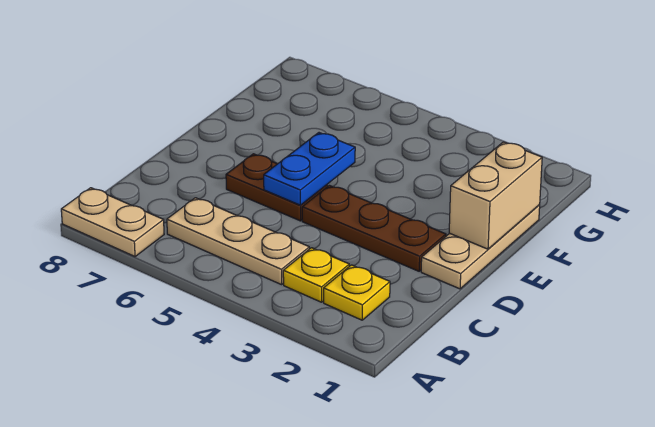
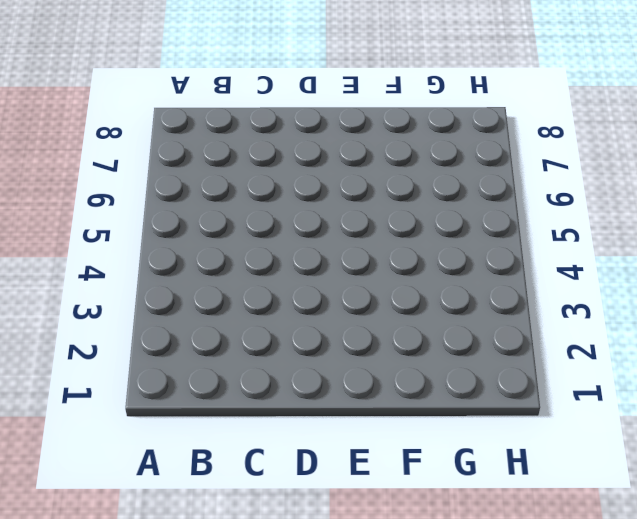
none -> tan plate A7:A8 level 1
none -> yellow plate B2 level 1

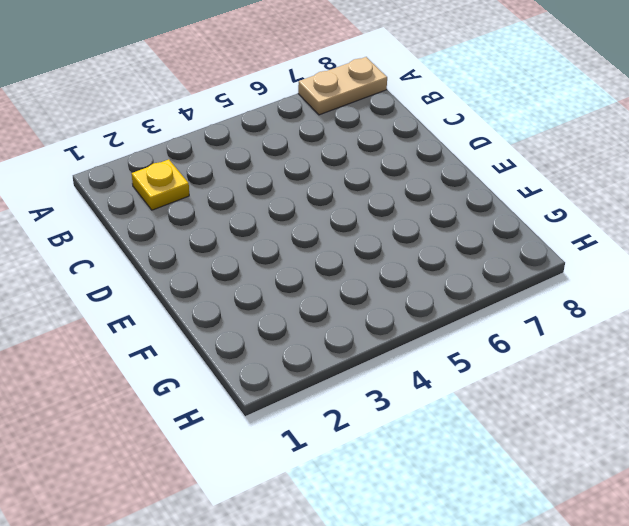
none -> yellow plate B3 level 1
none -> tan plate B4:B6 level 1

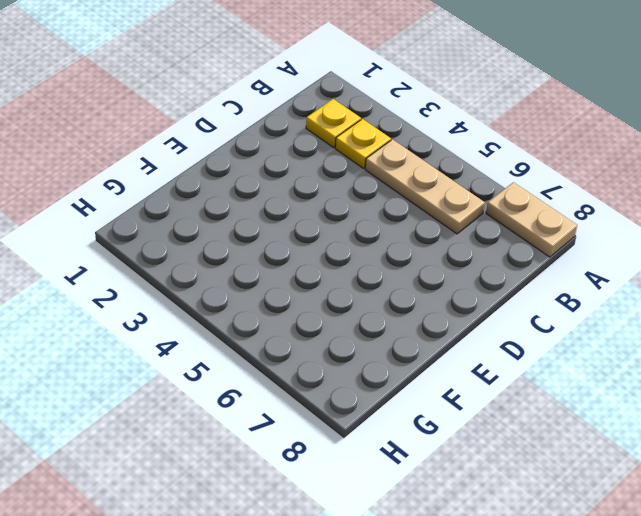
none -> tan plate D1:F1 level 1
none -> brown plate D2:D4 level 1

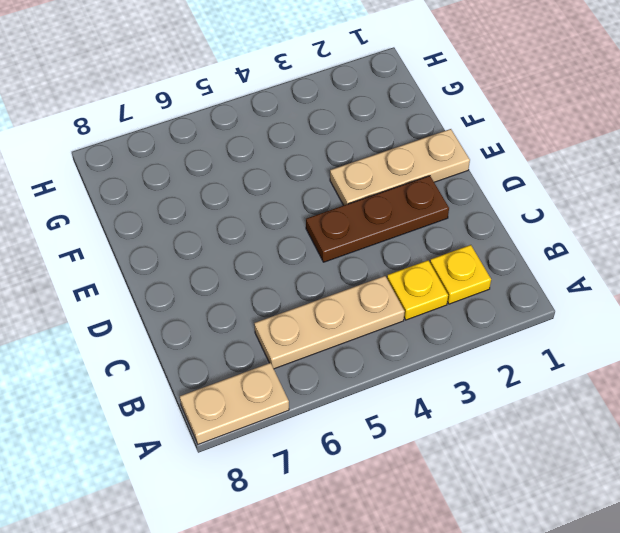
tan plate E1:E3 level 1 -> tan plate D1:F1 level 1
none -> brown plate D5:D6 level 1
none -> blue plate D5:E5 level 2

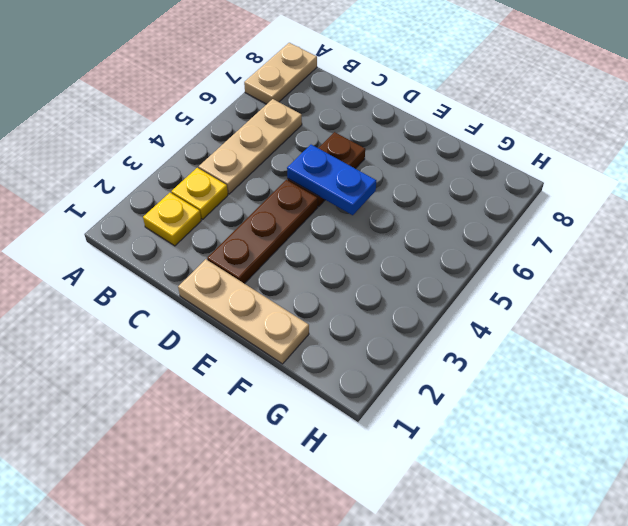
none -> tan brick E1:F1 level 2

